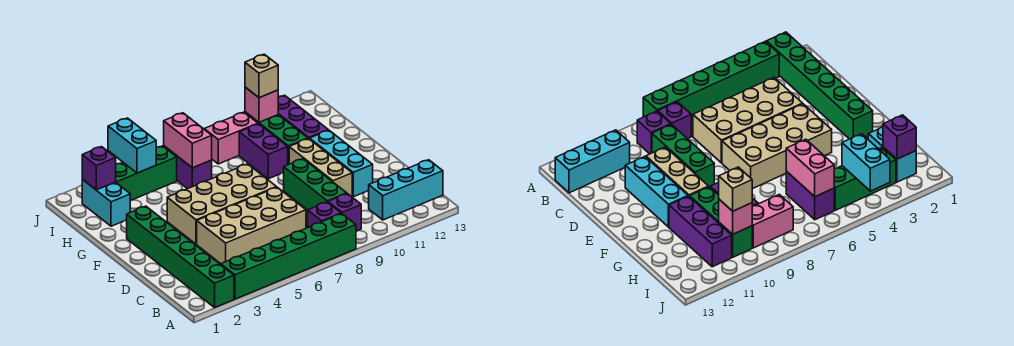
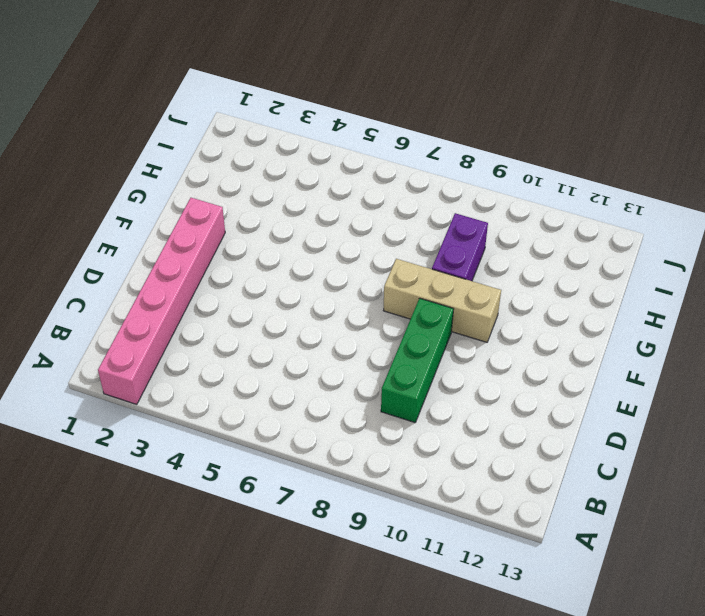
pink brick A2:F2 level 1 -> green brick A2:F2 level 1
tan brick F8:F10 level 1 -> tan brick D10:F10 level 1
none -> green brick A3:A8 level 1
none -> purple brick B8 level 1
none -> purple brick B9 level 1

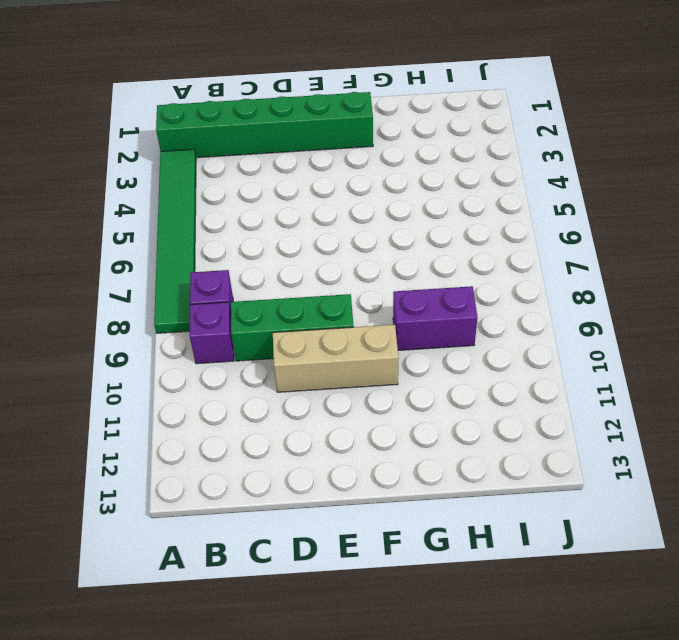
green tile A3:A8 level 1 -> green brick A3:A8 level 1
none -> cyan brick B11:B13 level 1
none -> tan brick C4:D7 level 1
none -> cyan brick D11:F11 level 1

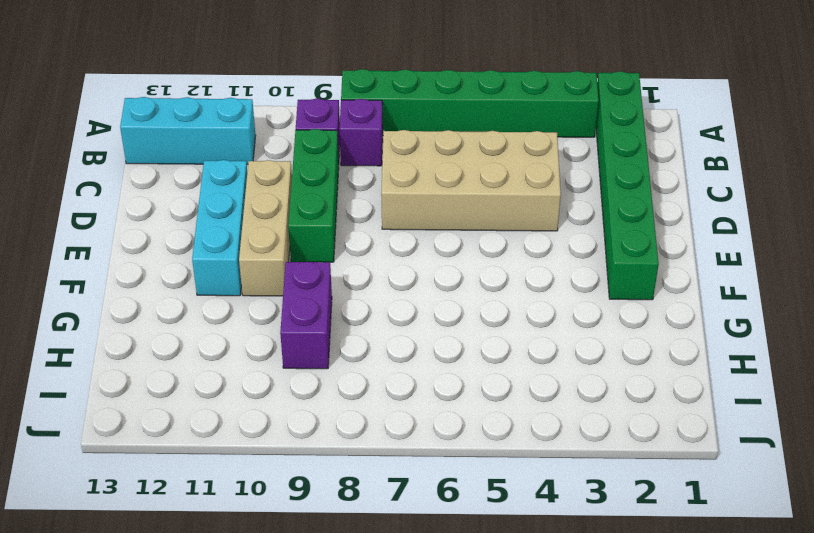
none -> tan brick E4:F7 level 1
none -> green brick G10:I10 level 1
none -> purple brick G11:I11 level 1

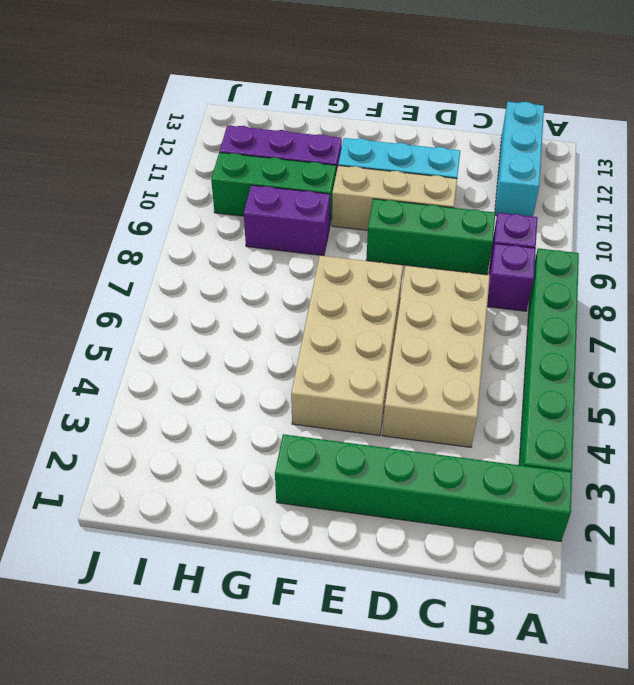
none -> cyan brick H2:I2 level 1
none -> purple brick H6:I6 level 1
none -> green brick I3:I5 level 1

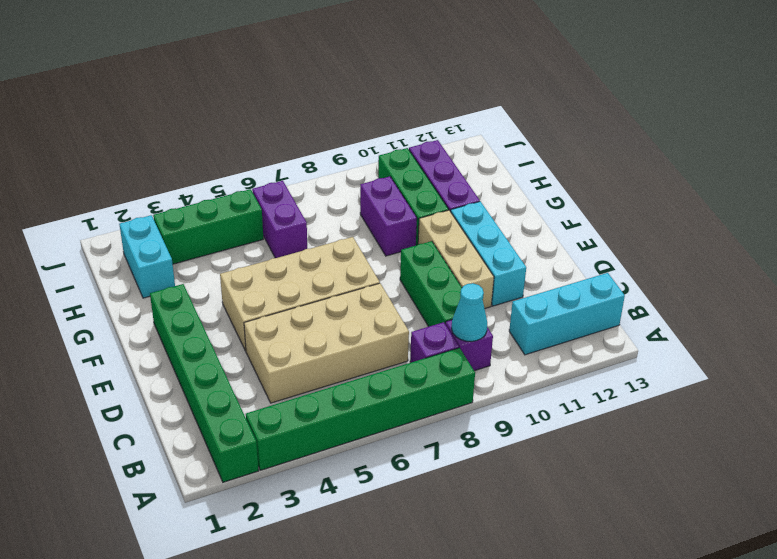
cyan cone B9 level 2 -> none
none -> pink brick I8:I9 level 1
none -> pink brick H6:I6 level 2
none -> purple brick I2 level 2

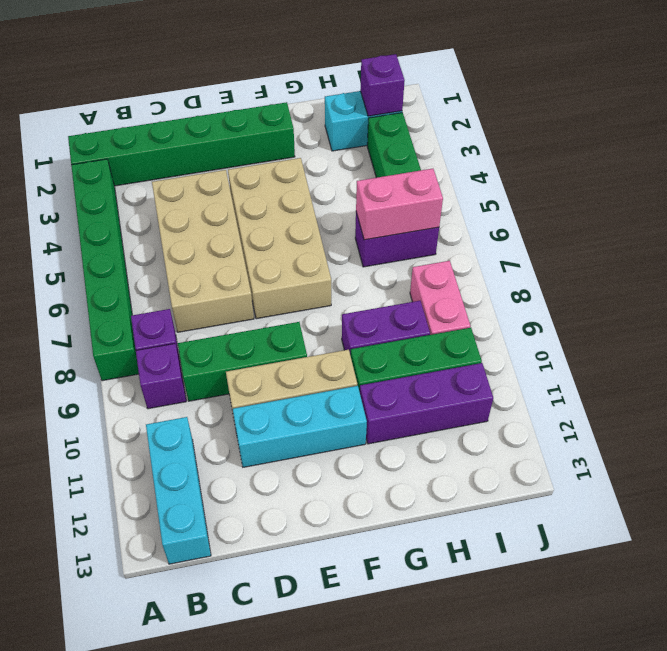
none -> cyan brick I4:J4 level 2
none -> pink brick I10 level 2
none -> tan brick I10 level 3

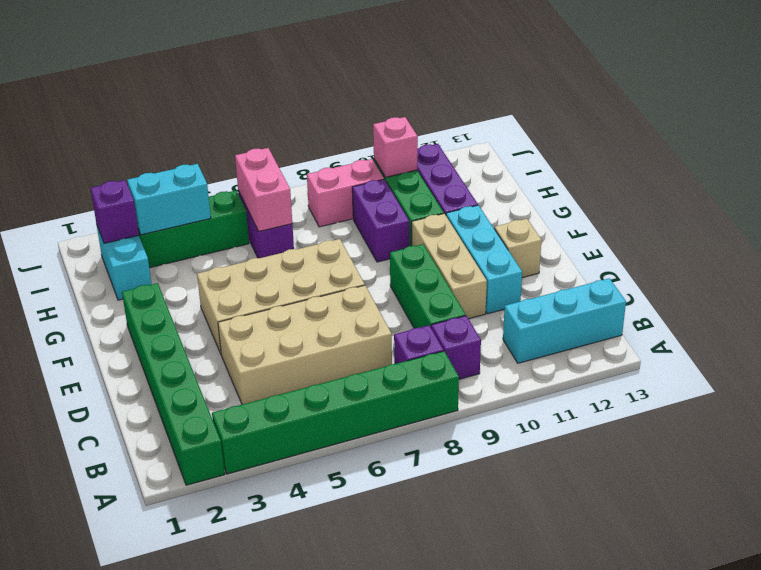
tan brick E12 level 1 -> tan brick I10 level 3
cyan brick I3:I4 level 2 -> cyan brick I4:J4 level 2

